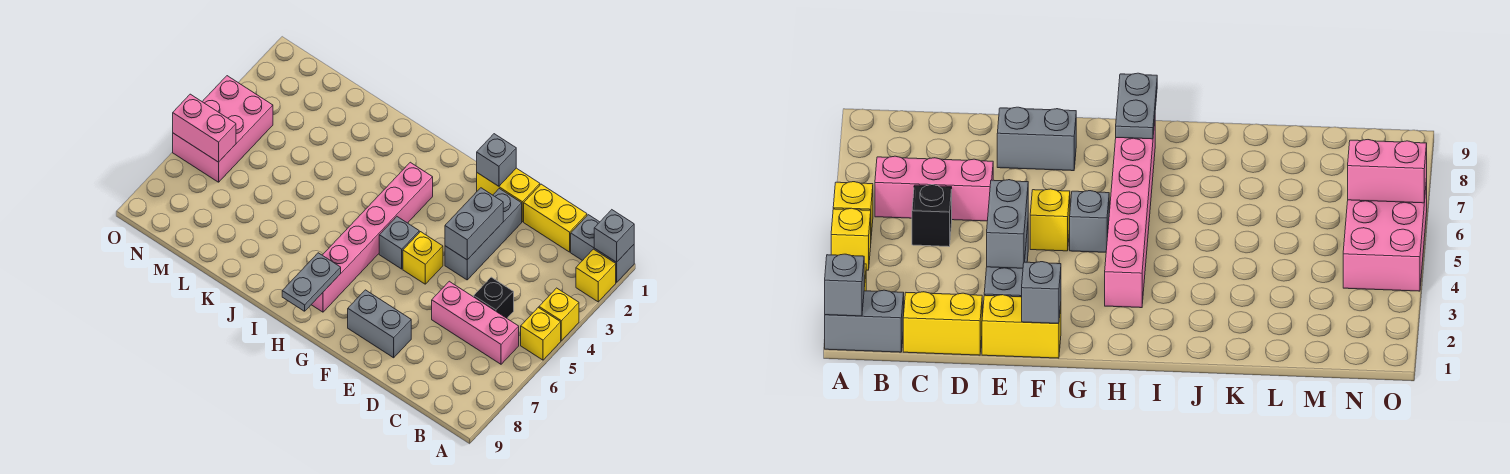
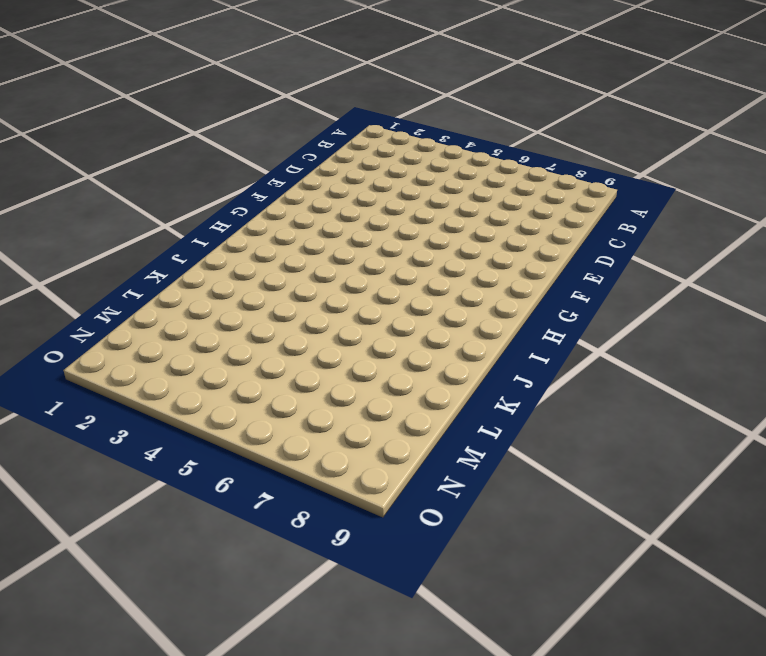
none -> grey brick A1:B1 level 1
none -> yellow brick A2 level 1
none -> yellow brick A4 level 1

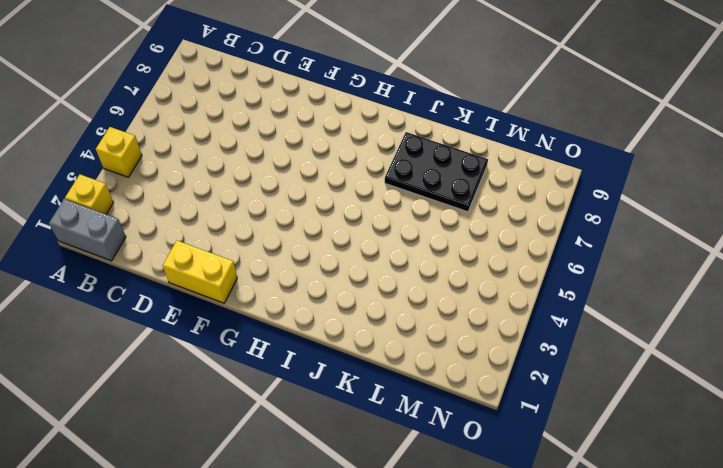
black plate J7:L8 level 1 -> none
none -> yellow brick A5 level 1
none -> pink brick B6:D6 level 1
none -> yellow brick C1:D1 level 1

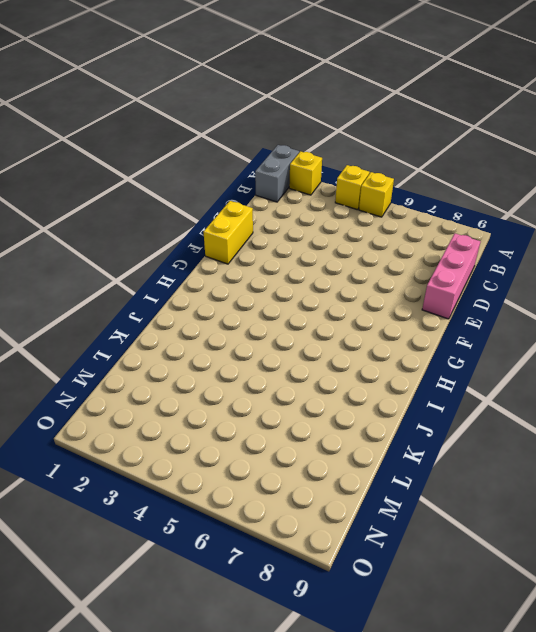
pink brick C9:E9 level 1 -> pink brick B6:D6 level 1
none -> yellow brick C1:D1 level 1
none -> black brick C5 level 1
none -> grey brick E2:E4 level 1

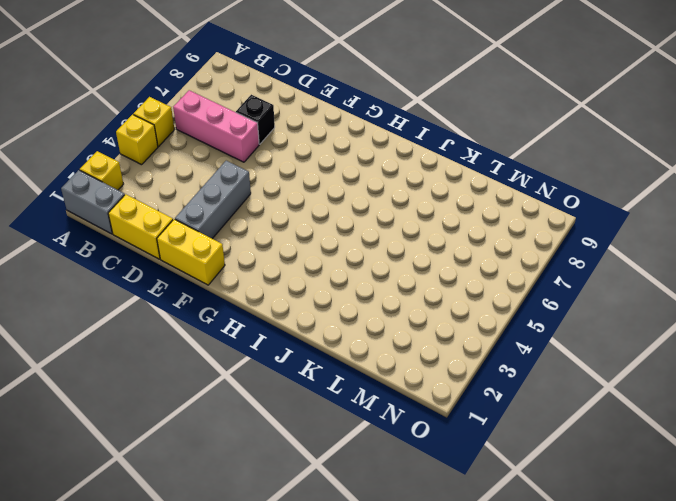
black brick D7 level 1 -> black brick C5 level 1
none -> grey brick E8:F8 level 1
none -> yellow brick F5 level 1
none -> grey brick G5 level 1

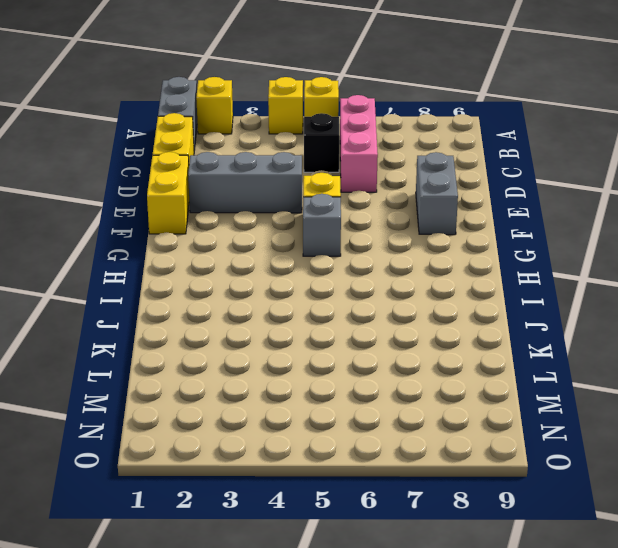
none -> pink brick H3:H8 level 1
none -> pink brick N4:O6 level 1
none -> grey brick A1 level 2

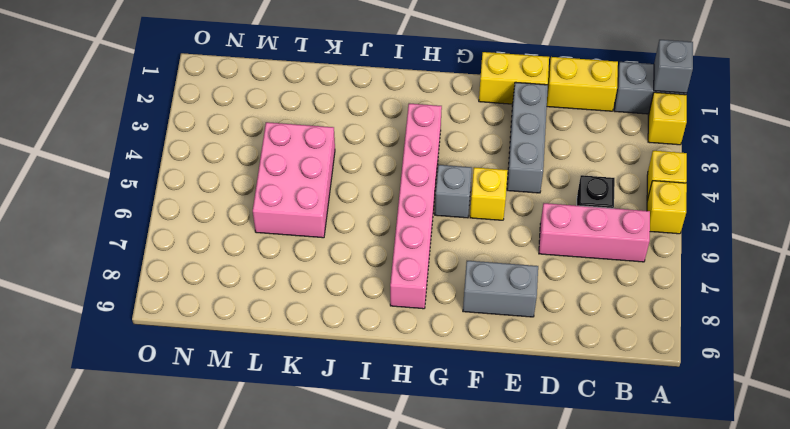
pink brick K4:L6 level 1 -> pink brick N4:O6 level 1
none -> grey brick E3:E4 level 2
none -> grey brick F1 level 2
none -> grey plate H8:H9 level 2

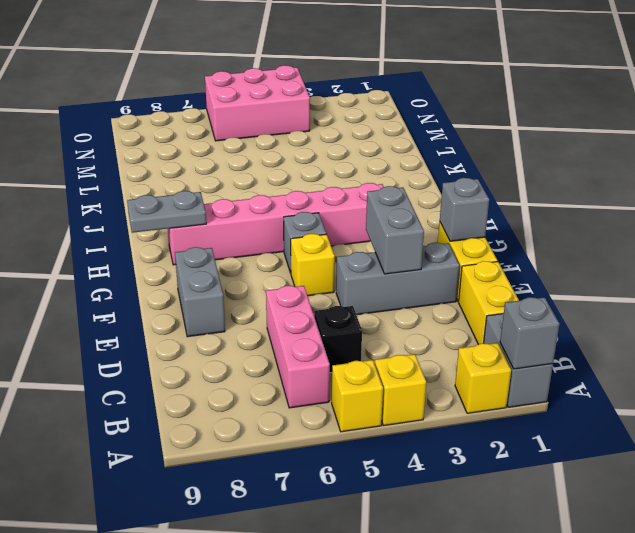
grey brick E3:F3 level 2 -> grey brick E3:E4 level 2
none -> pink brick N6:O6 level 2

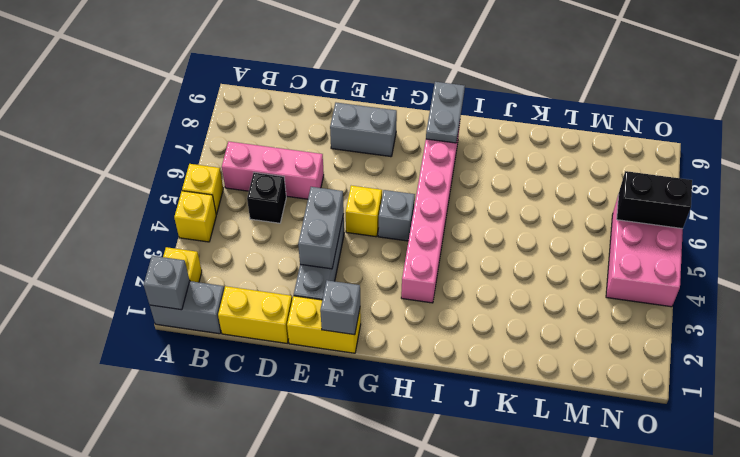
black brick N6:O6 level 2 -> pink brick N6:O6 level 2

